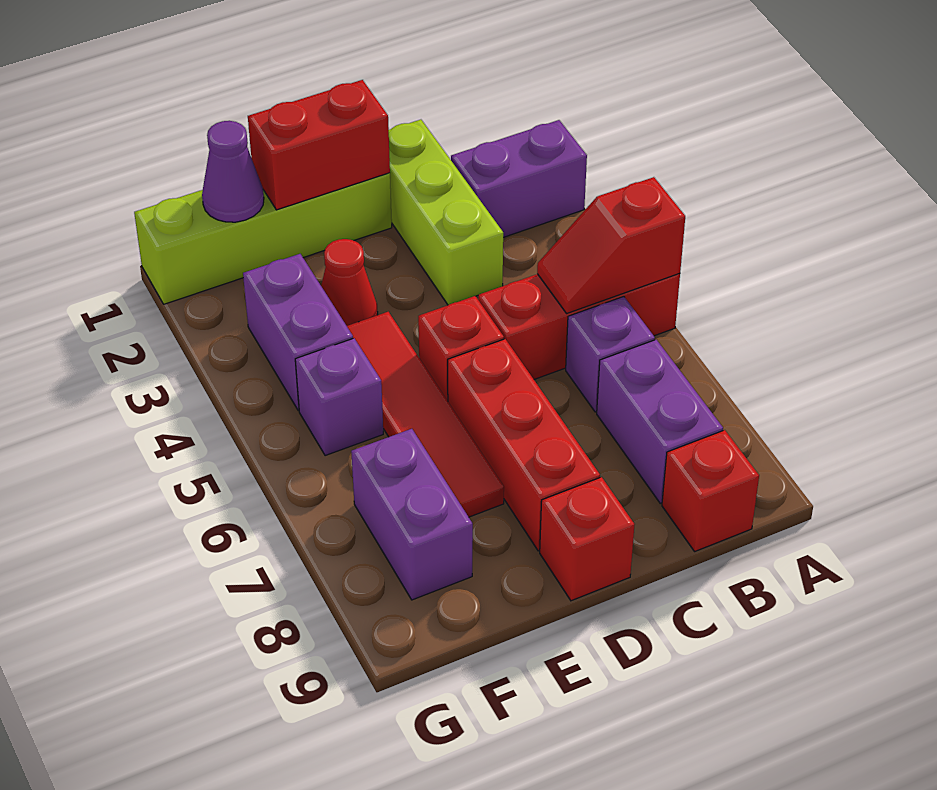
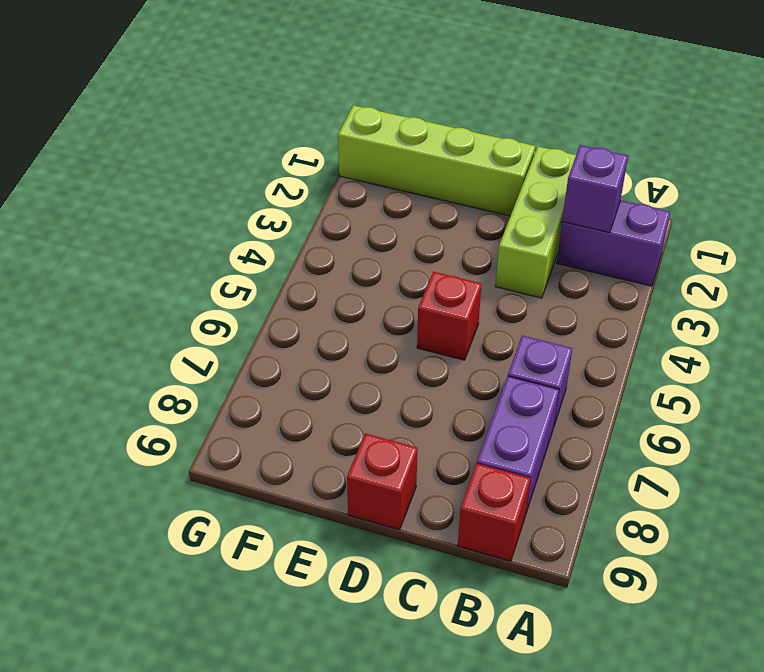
purple brick B2 level 2 -> purple brick F5 level 1
none -> red brick A5:C5 level 1
none -> red brick D6:D8 level 1
none -> red cone E3 level 1

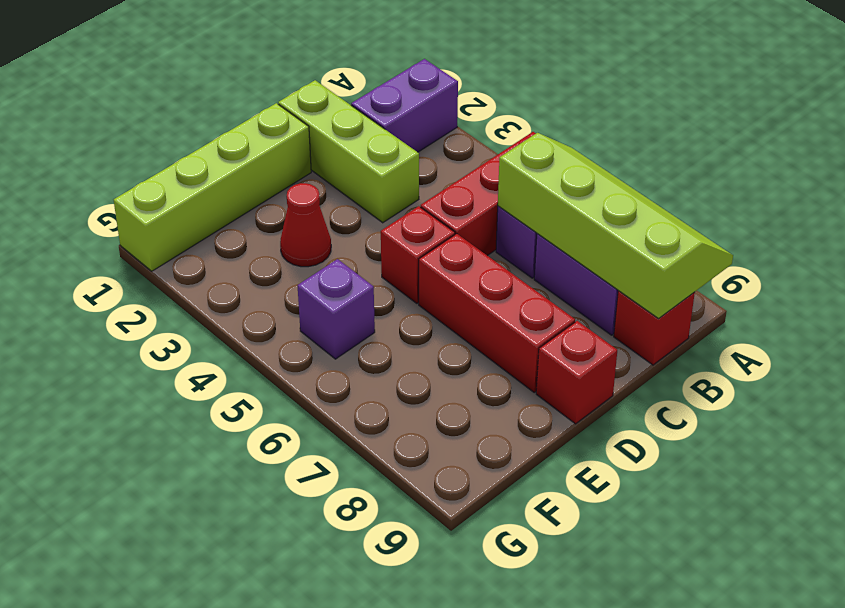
lime slope A6:B9 level 2 top B -> none
none -> red tile E4:E7 level 1
none -> purple brick F3:F4 level 1
none -> purple brick F7:F8 level 1

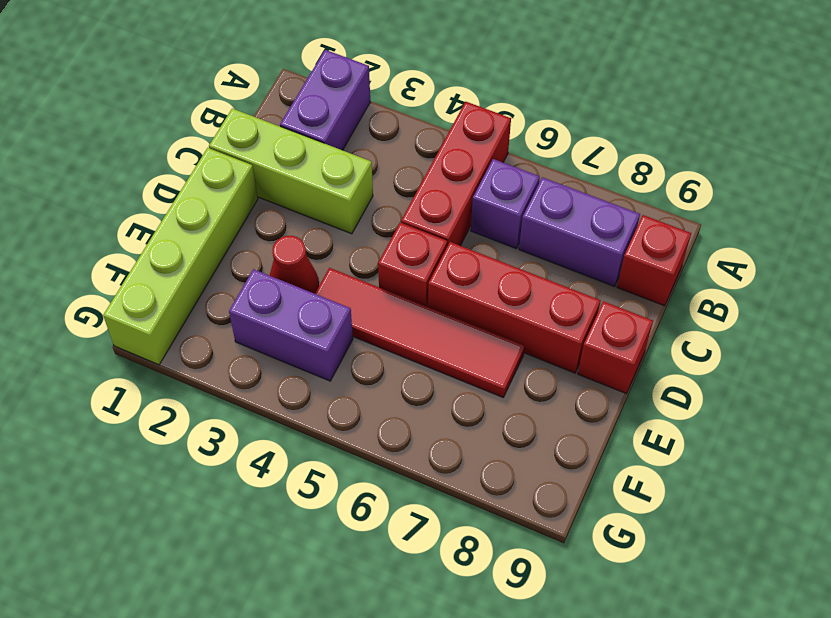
none -> purple brick F5 level 1
none -> purple brick F7:F8 level 1
none -> red slope A5:B5 level 2 top A

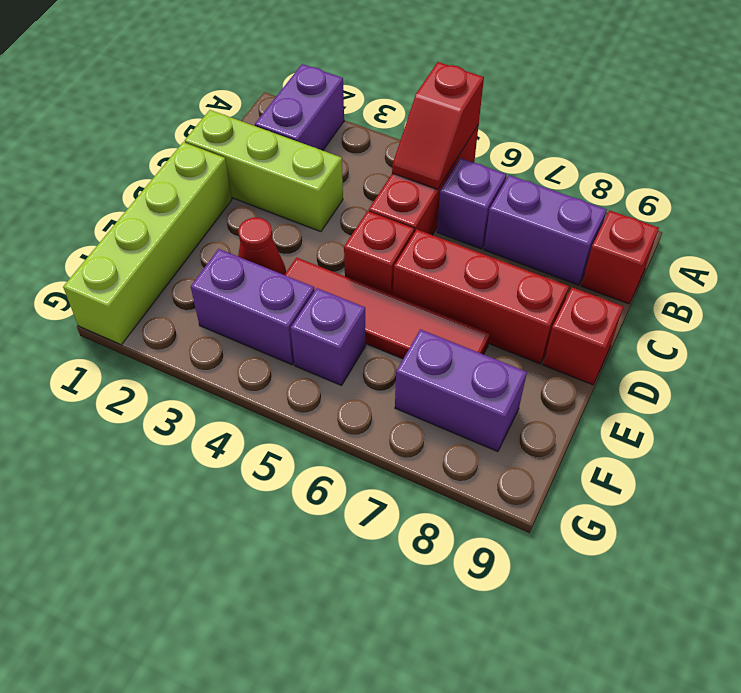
none -> red brick D1:E1 level 2
none -> purple cone F1 level 2

